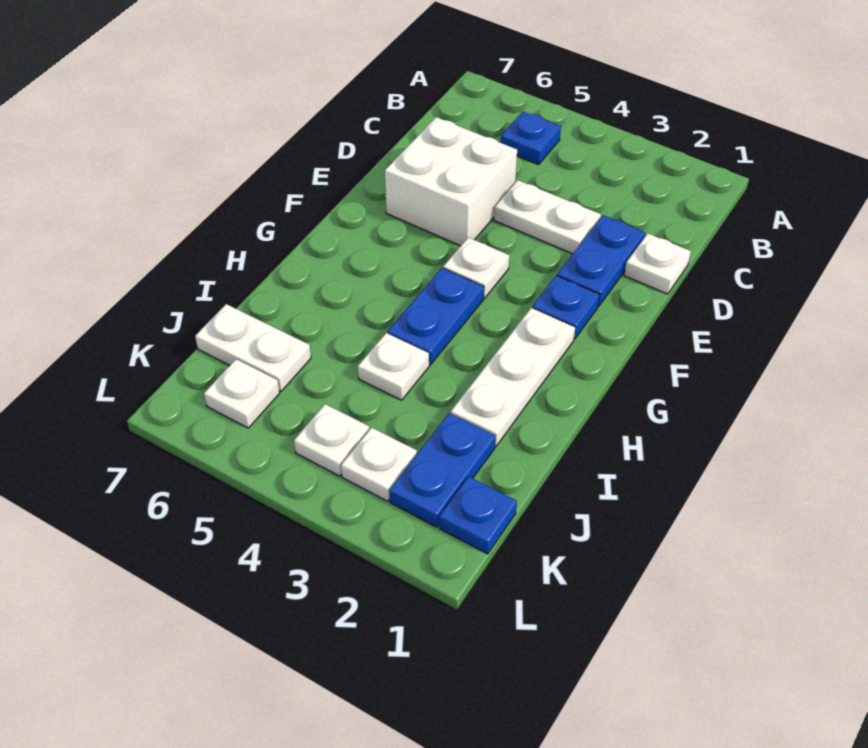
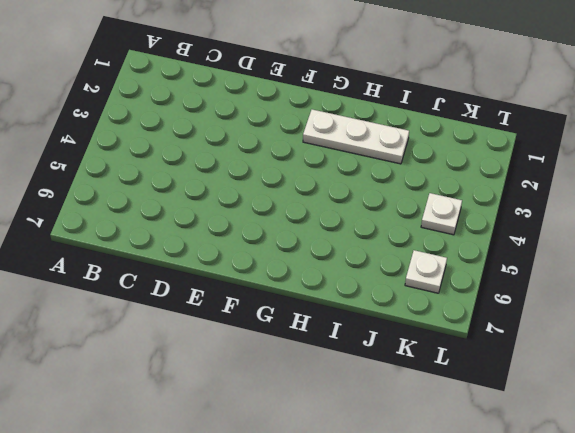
none -> blue plate B5 level 1
none -> white plate D1 level 1
none -> blue plate D2:E2 level 1

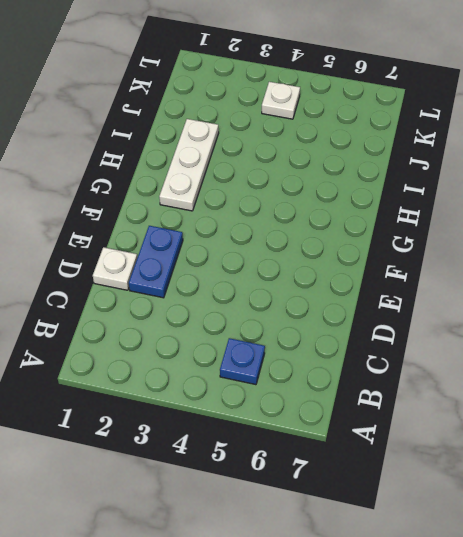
none -> white plate D3:D4 level 1
none -> white brick D5:E6 level 1
none -> blue plate F2 level 1

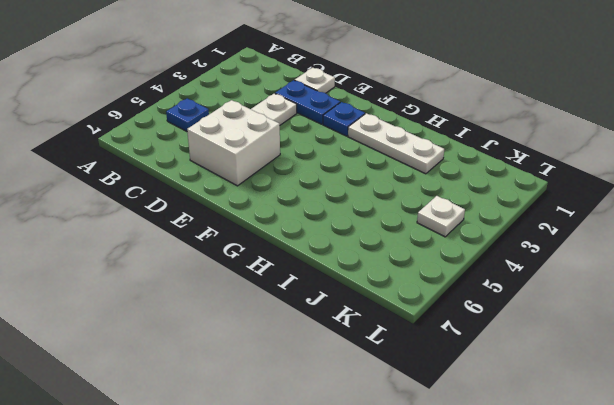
none -> white plate F4 level 1
none -> blue plate G4:H4 level 1
none -> white plate I4 level 1

